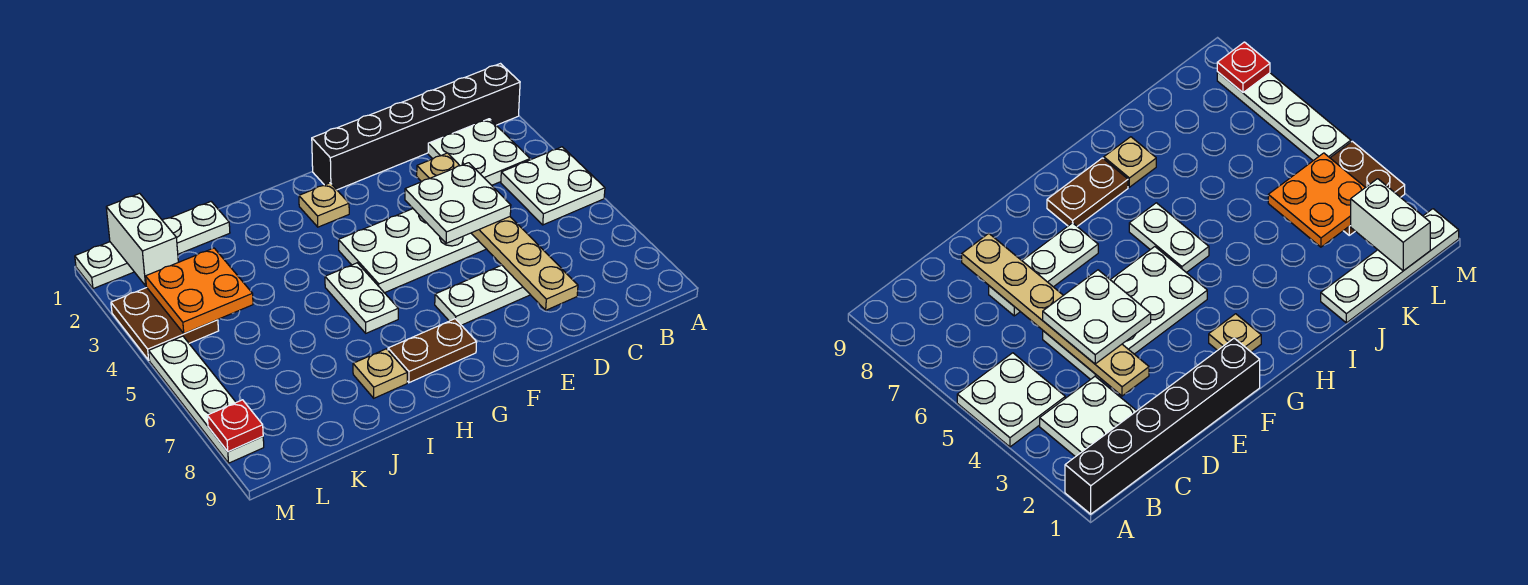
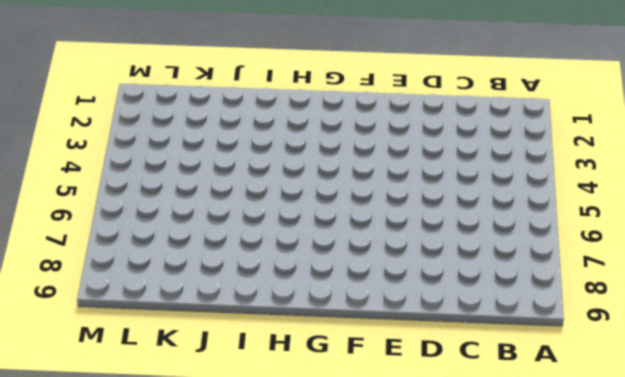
none -> black brick A1:F1 level 1
none -> white plate A4:B5 level 1
none -> white plate B2:C3 level 1

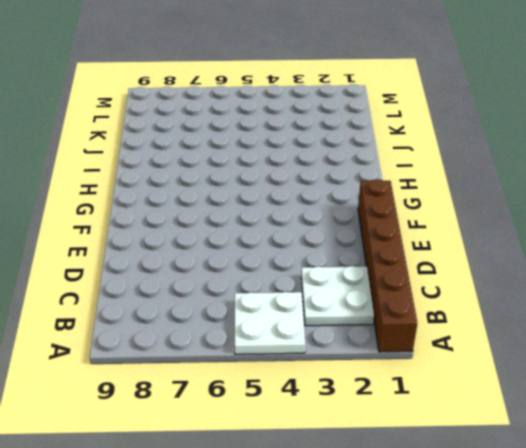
brown brick A1:F1 level 1 -> black brick A1:F1 level 1
none -> white plate D4:G5 level 1
none -> white plate D7:F7 level 1
none -> tan plate G2 level 1

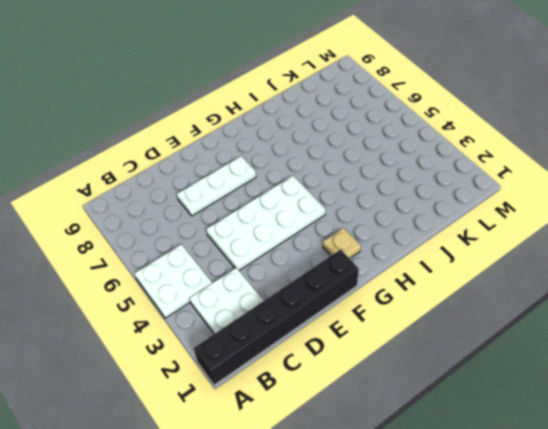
none -> brown plate G8:H8 level 1
none -> white plate H5:H6 level 1
none -> tan plate I8 level 1

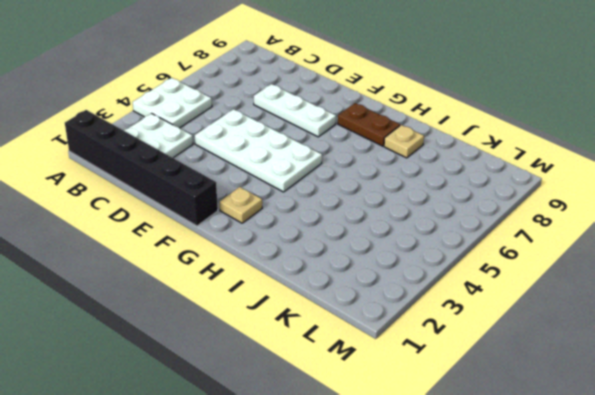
none -> white plate H5:H6 level 1
none -> white plate J1:M1 level 1
none -> brown plate L3:M4 level 1

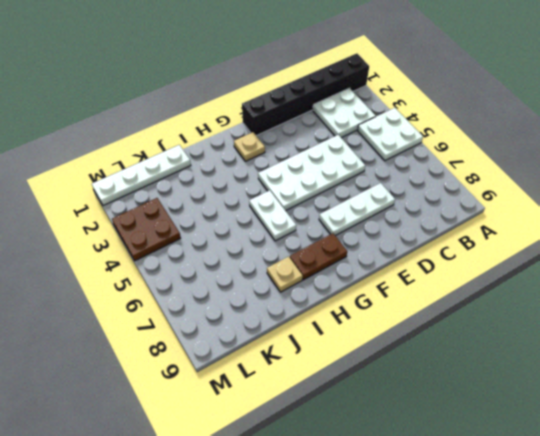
none -> white plate M5:M8 level 1
none -> tan plate D3:D8 level 2
none -> orange plate K3:L4 level 2

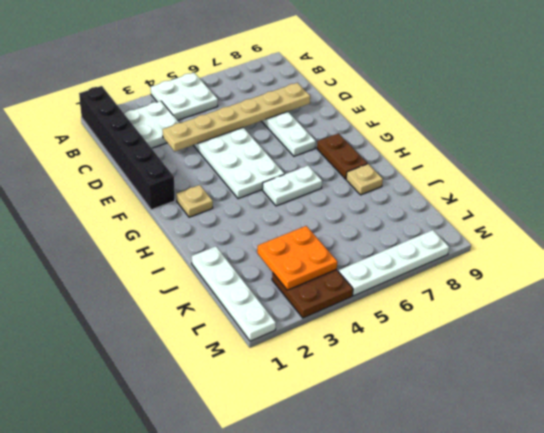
none -> white brick L1:L2 level 2
none -> red plate M8 level 2
none -> white plate D4:E5 level 3

